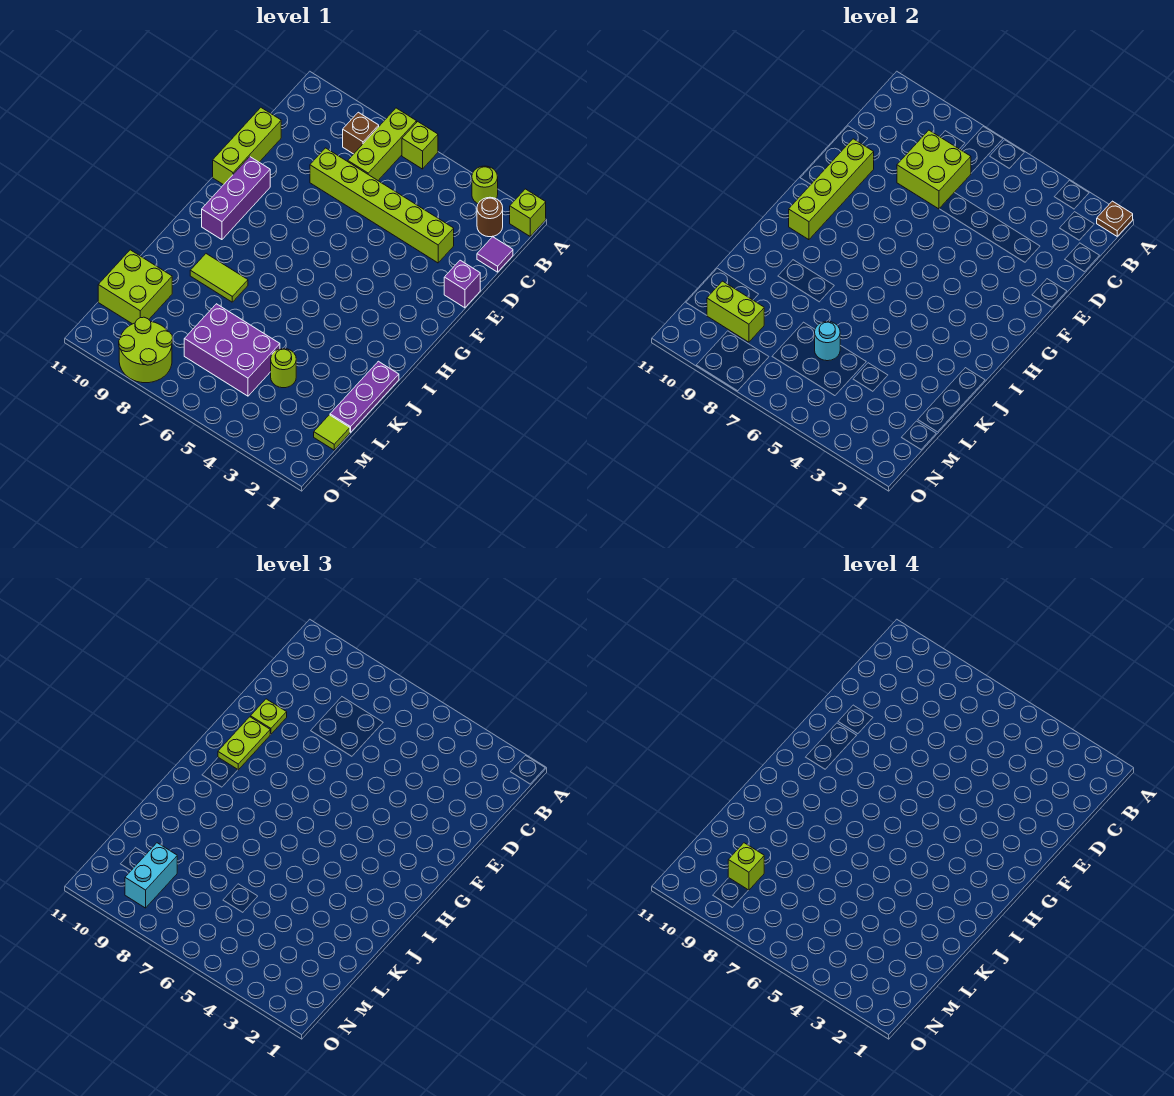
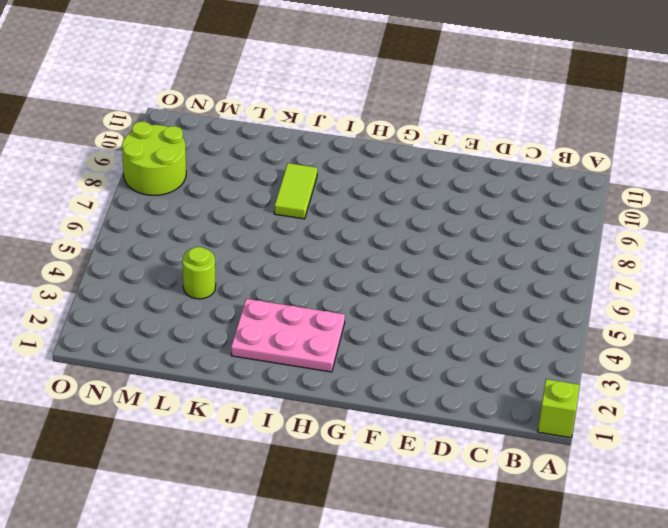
pink plate H2:J3 level 1 -> none
none -> lime round brick A3 level 1
none -> lime brick A6 level 1
none -> lime brick A7:C7 level 1

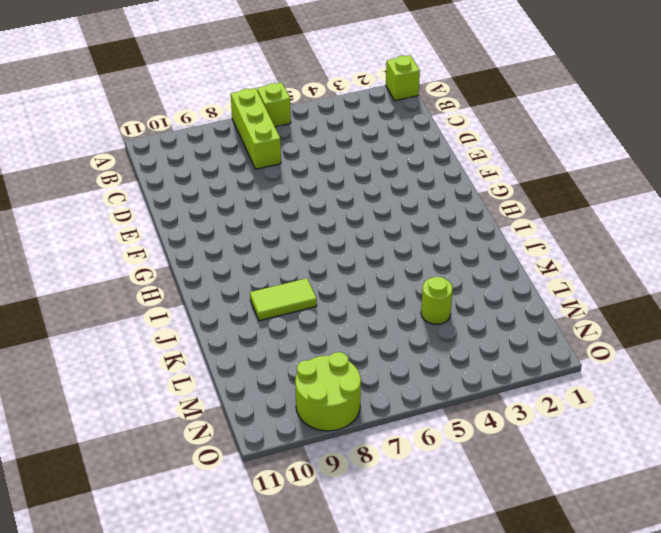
none -> lime round brick A3 level 1
none -> brown round brick B2 level 1
none -> brown brick B8 level 1

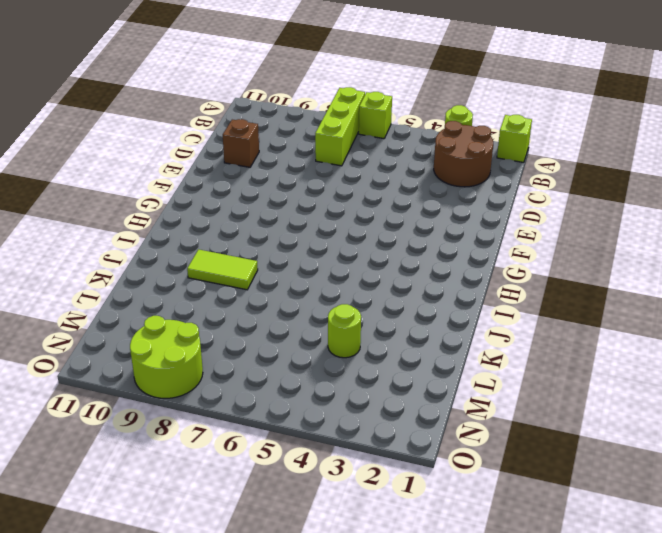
brown round brick B2:C3 level 1 -> brown round brick B2 level 1
brown brick D10 level 1 -> brown brick B8 level 1
none -> purple tile C1 level 1
none -> lime brick D3:D8 level 1
none -> lime brick D11:F11 level 1

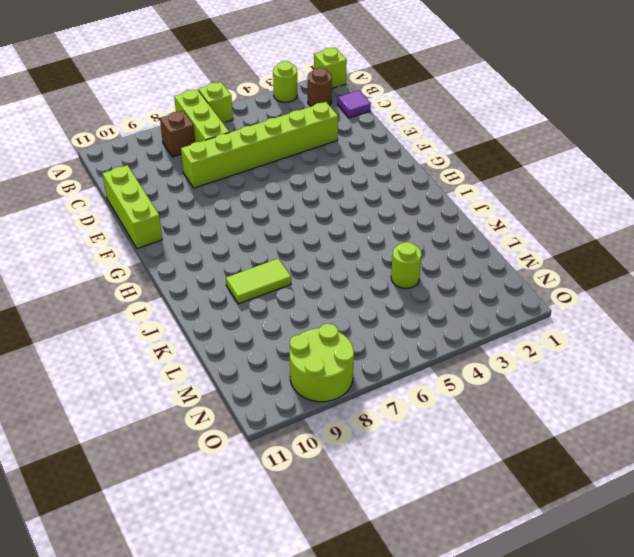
none -> purple brick E1 level 1
none -> purple brick F10:H10 level 1
none -> purple plate J1:L1 level 1

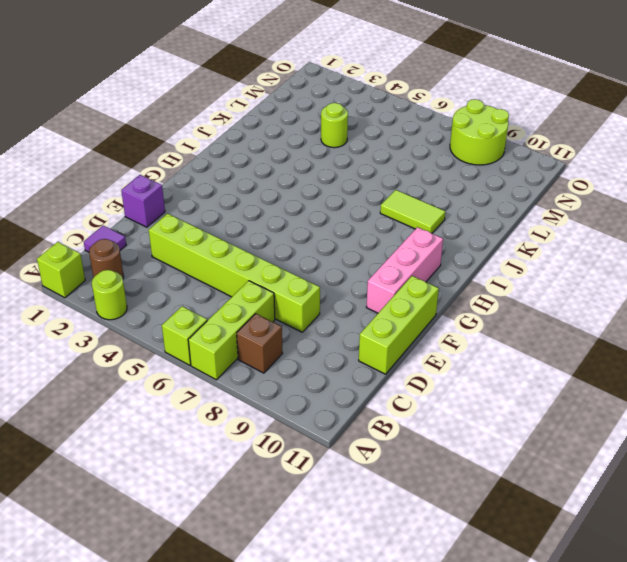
pink brick F10:H10 level 1 -> purple brick F10:H10 level 1
none -> purple plate J1:L1 level 1
none -> purple brick L5:M7 level 1
none -> lime brick L10:M11 level 1

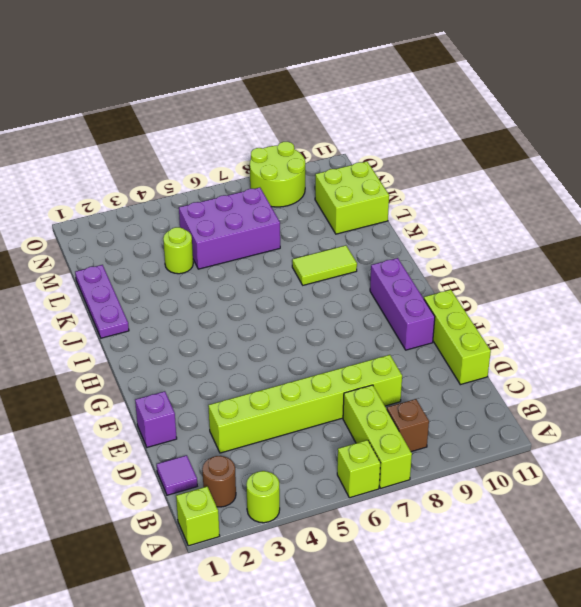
none -> lime tile M1 level 1
none -> brown plate A1 level 2
none -> lime brick C7:D8 level 2

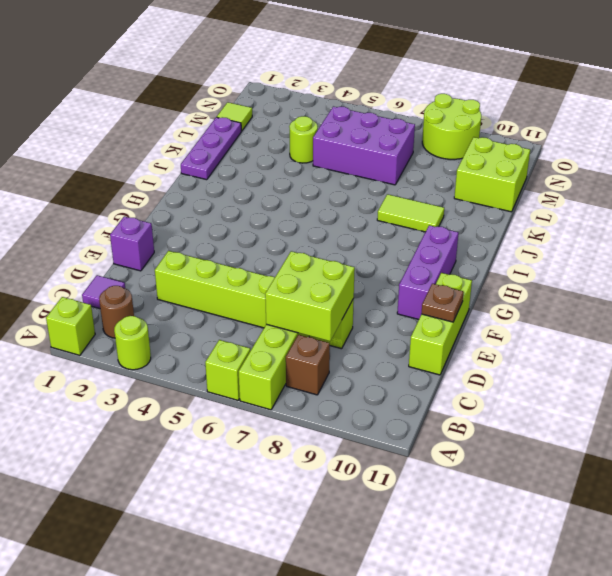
brown plate E11 level 2 -> brown plate A1 level 2
none -> lime brick E10:H10 level 2
none -> cyan round brick L6 level 2
none -> lime brick M9:M10 level 2

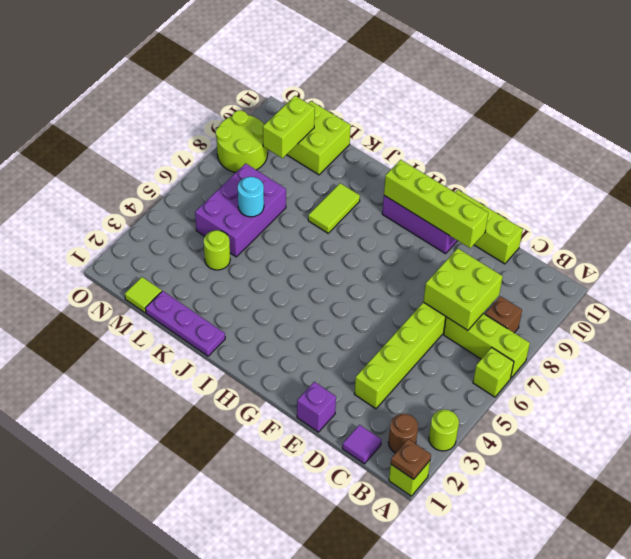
none -> lime plate E10 level 3
none -> lime plate F10:G10 level 3
none -> cyan brick M9:N9 level 3

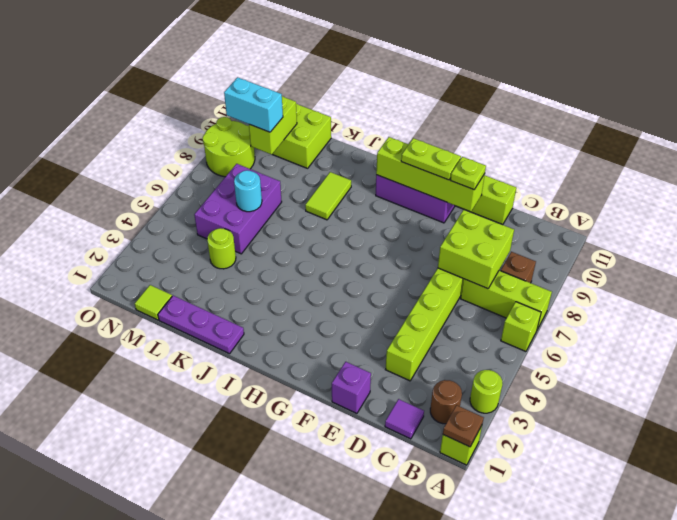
none -> lime brick M9 level 4

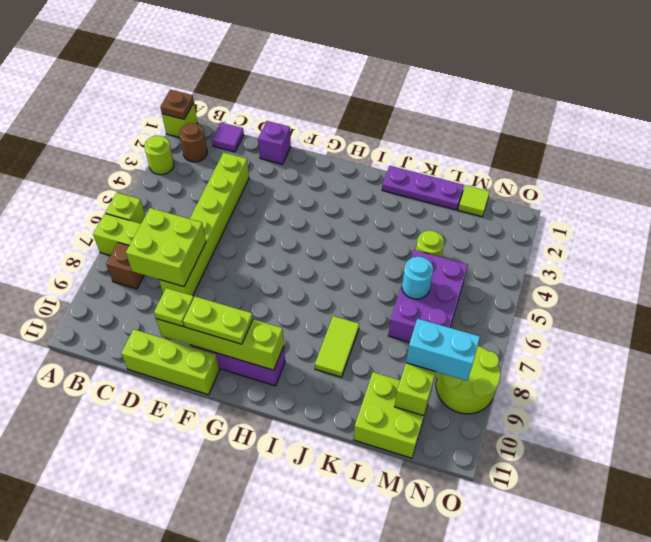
none -> lime brick M9 level 4

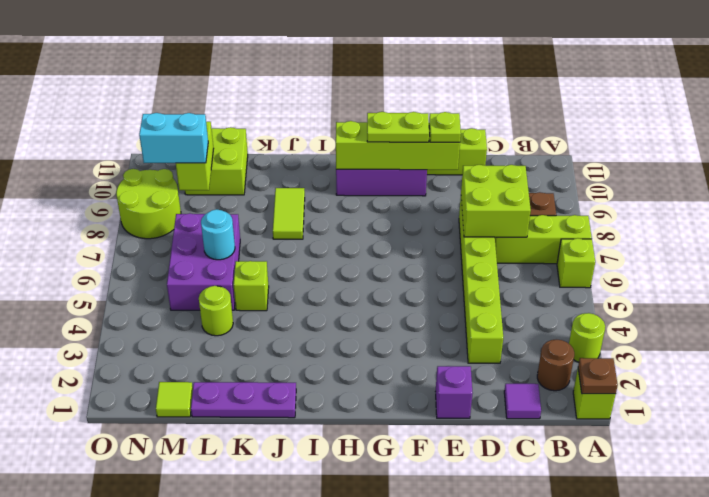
lime brick K5 level 1 -> lime brick M9 level 4

